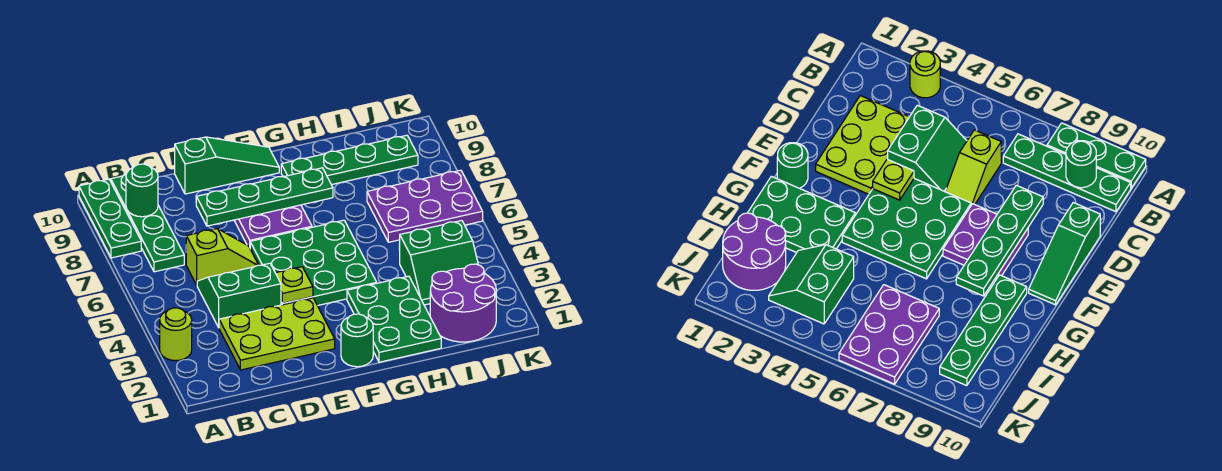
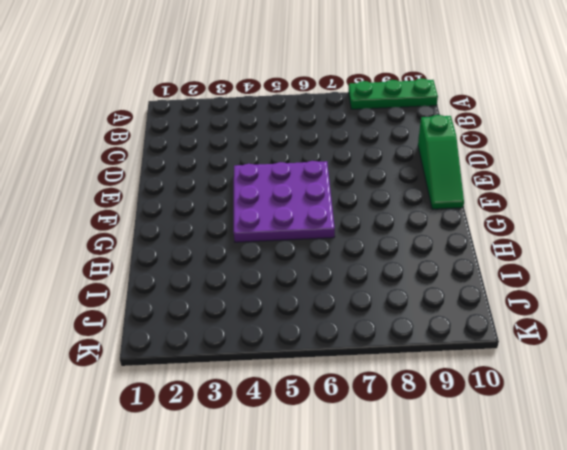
purple plate E4:G6 level 1 -> green plate E4:G6 level 1
none -> lime round brick A3 level 1
none -> green plate B7:B10 level 1
none -> lime plate C2:E3 level 1

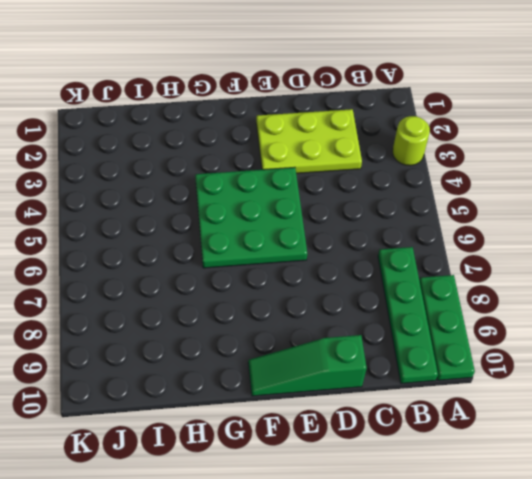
none -> green slope C4:D5 level 1 top 4
none -> lime slope C6:D6 level 1 top C
none -> purple plate E7:F8 level 1

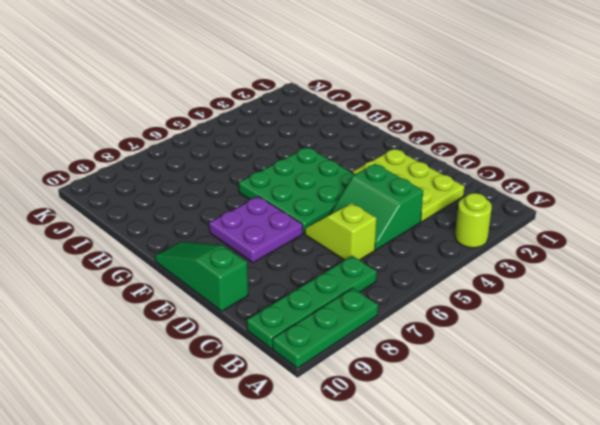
none -> green round brick F1 level 1
none -> green plate G1:H3 level 1
none -> green plate G9:J9 level 1

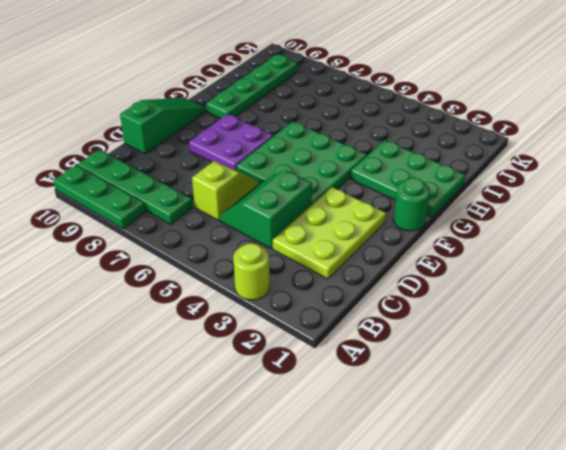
none -> purple round brick I1:J2 level 1
none -> green slope I3:J4 level 1 top 4
none -> purple plate I6:K7 level 1

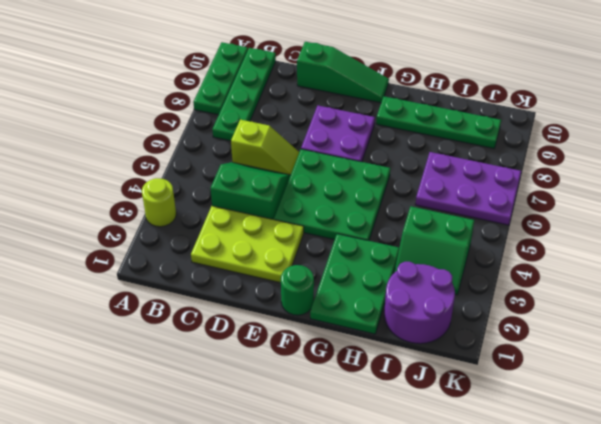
none -> green round brick B9 level 2
none -> green plate D8:G8 level 2
none -> lime plate E4 level 2

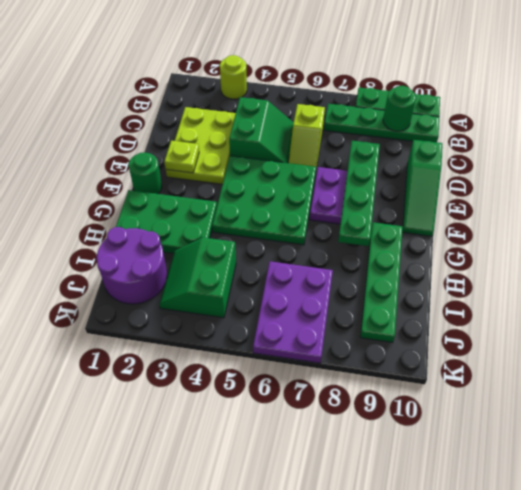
lime plate E2 level 2 -> lime plate E4 level 2

